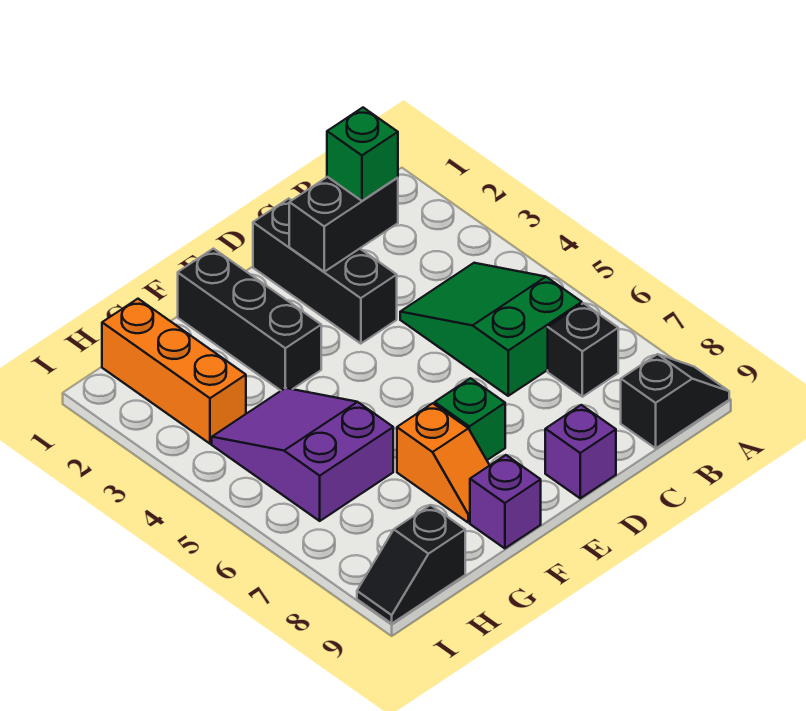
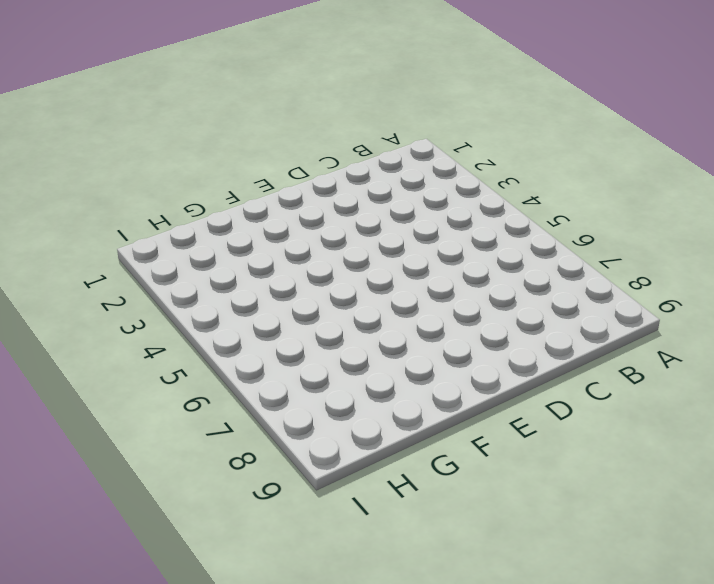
none -> black slope A9:B9 level 1 top B
none -> green slope B4:C6 level 1 top 6
none -> black brick B7 level 1

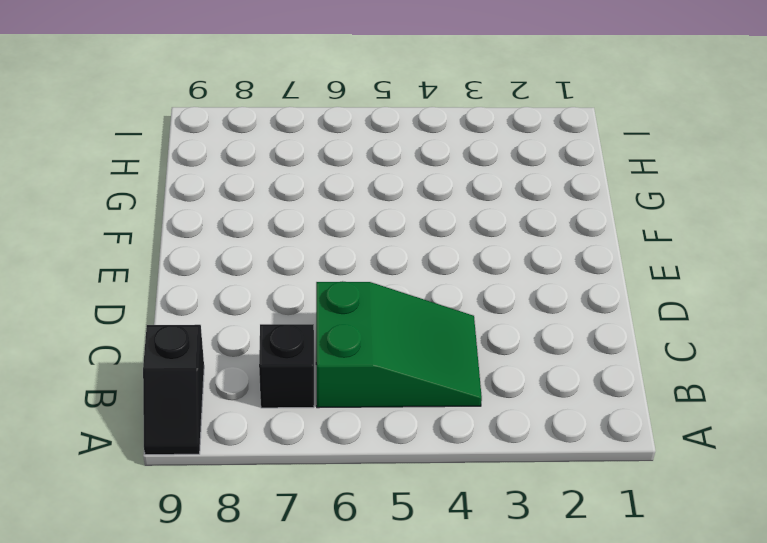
none -> black brick D1:D3 level 1
none -> purple brick D9 level 1
none -> green brick E7 level 1

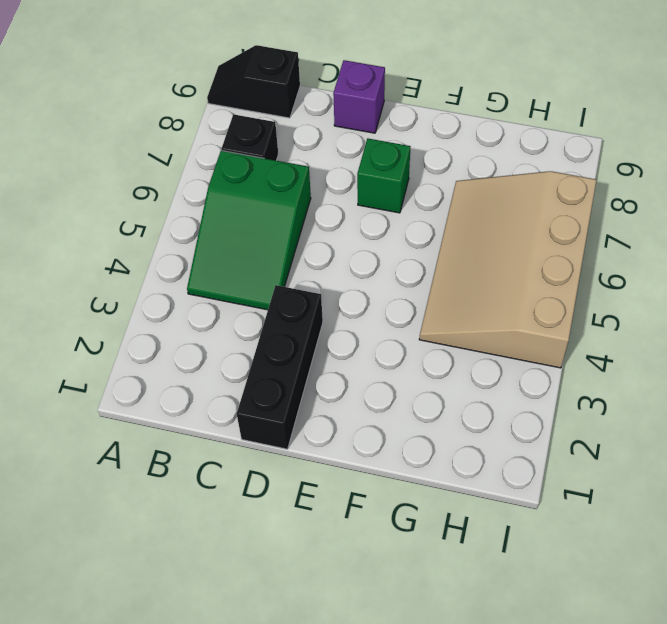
tan slope G4:I7 level 1 top I -> purple slope G4:H6 level 1 top 6
none -> black brick F1:F3 level 1
none -> orange slope F7:F8 level 1 top 7
none -> purple brick F9 level 1

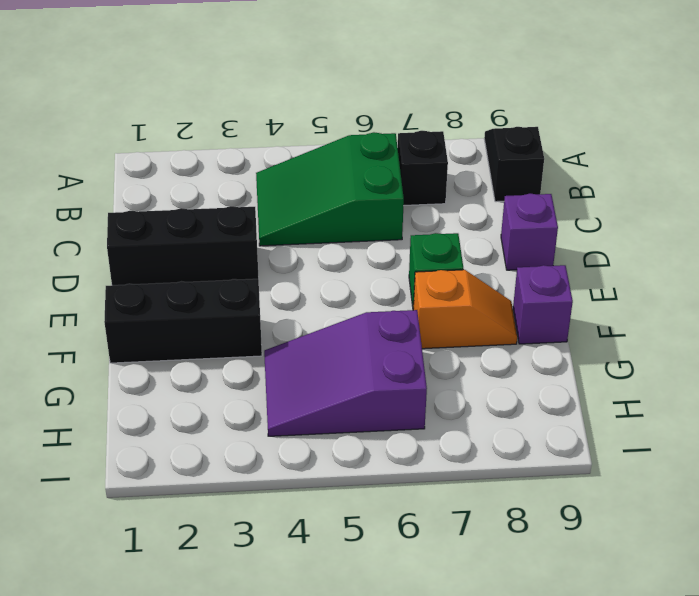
none -> orange brick H1:H3 level 1
none -> black slope H9:I9 level 1 top H
none -> black brick C2:D2 level 2

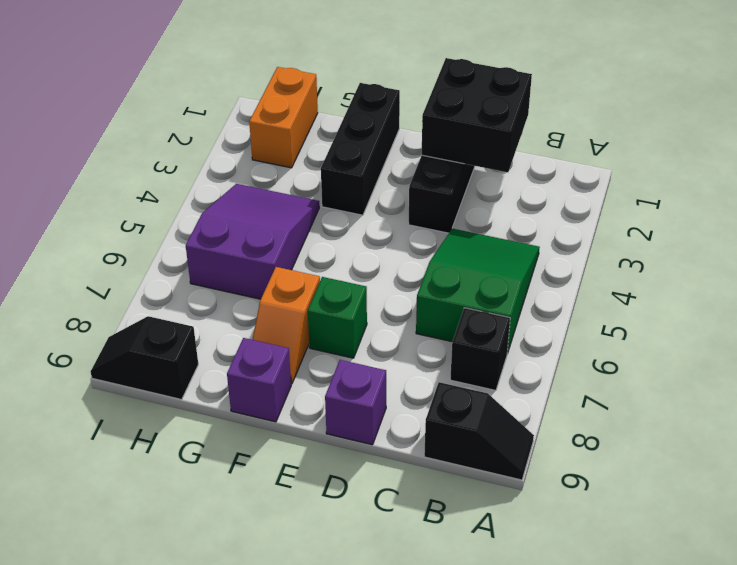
black brick C1:D2 level 2 -> black brick C2:D2 level 2
orange brick H1:H2 level 1 -> orange brick H1:H3 level 1
none -> green brick C2 level 3

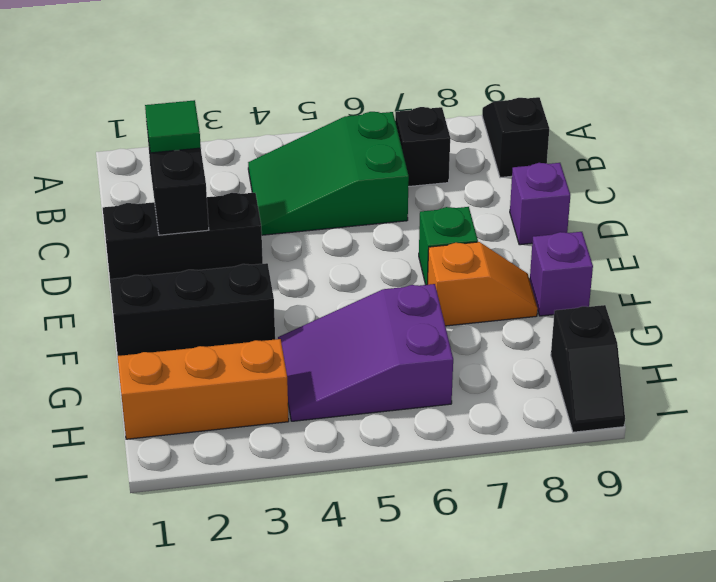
green tile C2 level 3 -> green brick C2 level 3

